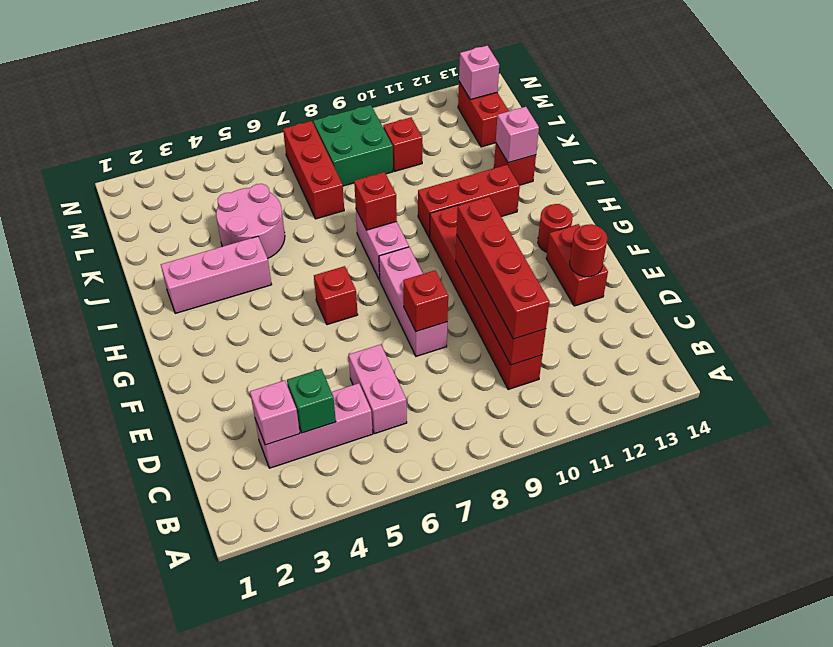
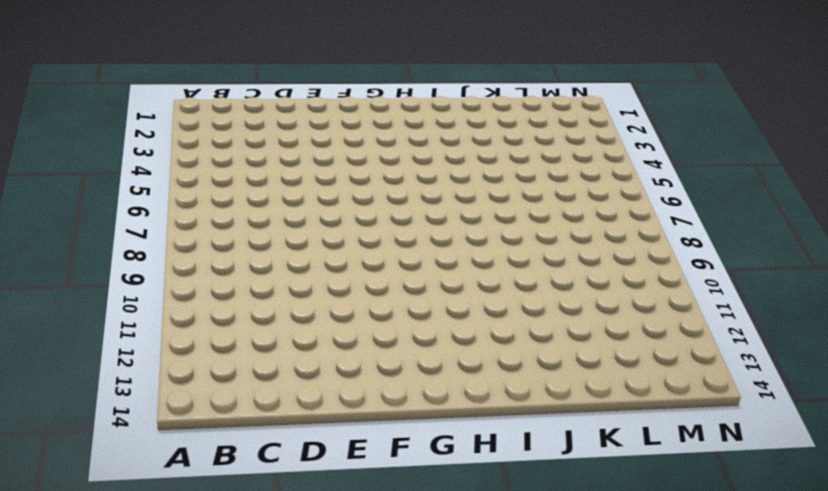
none -> pink brick C3:C5 level 1
none -> pink brick C6:D6 level 1
none -> red brick C10:H10 level 1

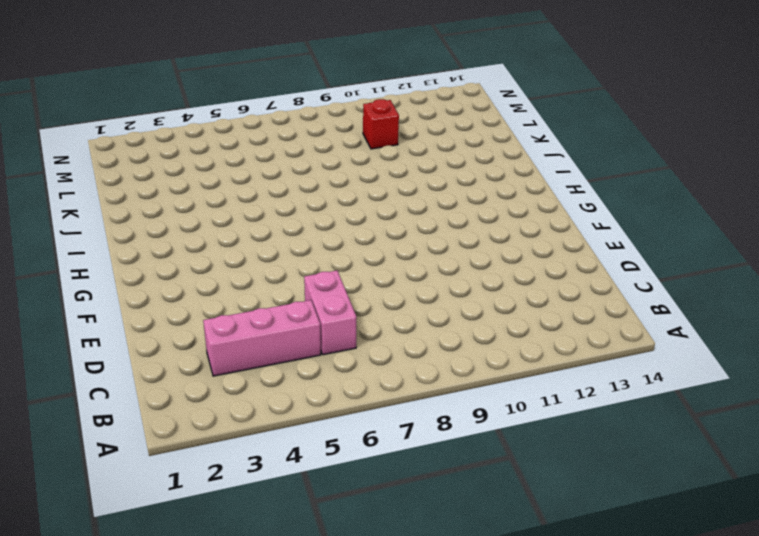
none -> red brick C10:H10 level 1
none -> pink brick E8:G8 level 1
none -> red brick E13:F13 level 1

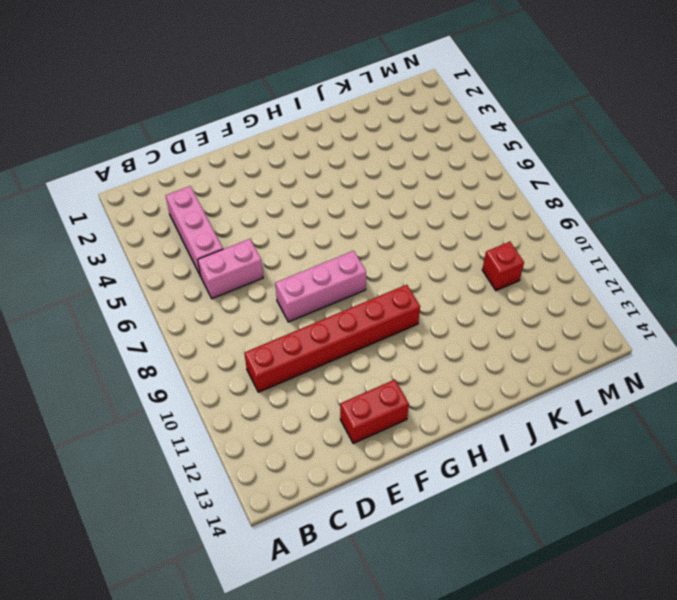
none -> red brick G6 level 1
none -> red round brick G13 level 1
none -> pink brick H8:I8 level 1

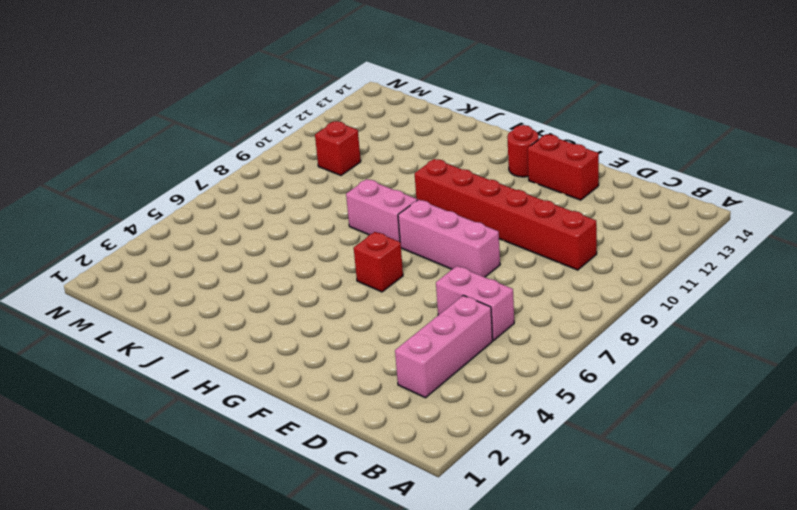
none -> pink brick I2:I4 level 1
none -> red brick I10:I12 level 1
none -> pink round brick J4:K5 level 1

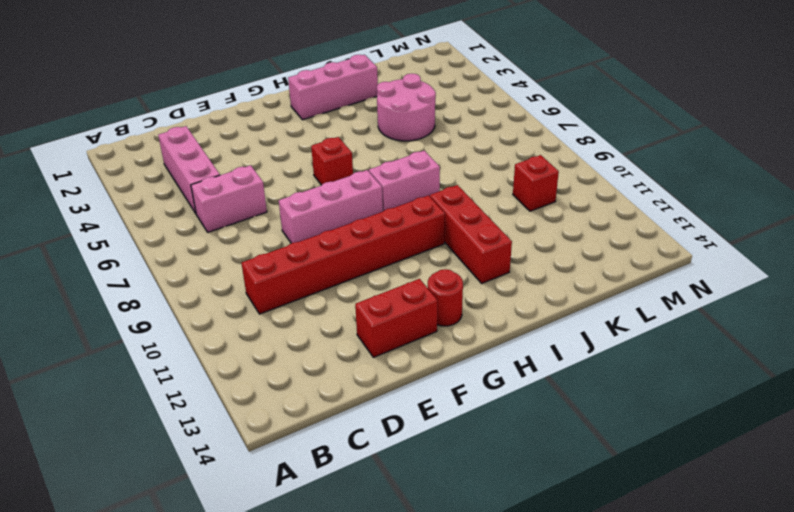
pink brick H2:J2 level 1 -> pink brick I2:I4 level 1
none -> red brick J13 level 1
none -> red brick K7:M7 level 1
none -> green brick L8:M9 level 1

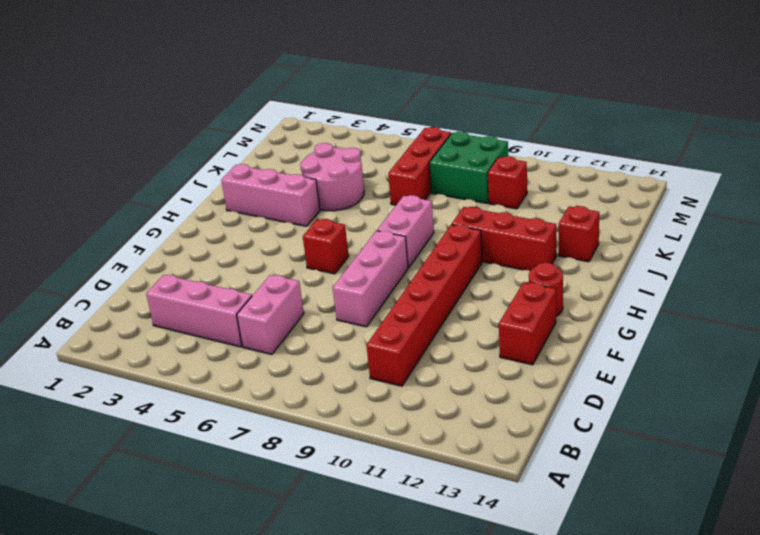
none -> red brick L13:M13 level 1
none -> pink brick C3 level 2
none -> green brick C4 level 2

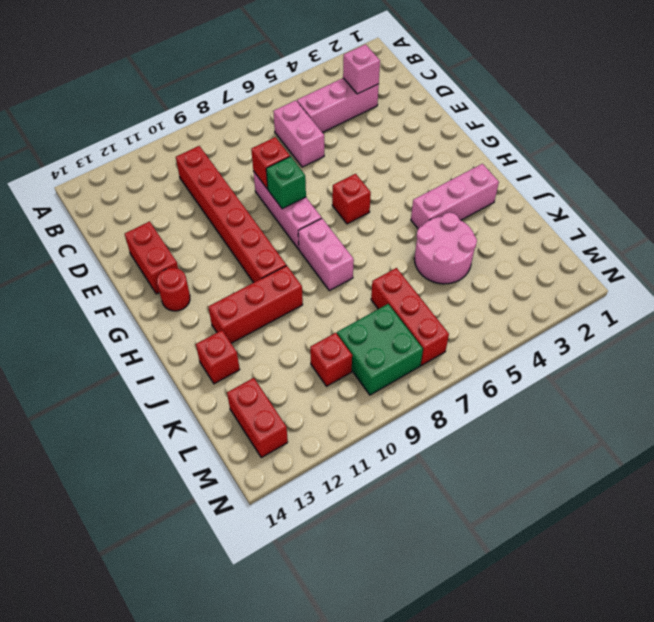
green brick F8 level 2 -> green brick C4 level 2
none -> red brick C10:F10 level 2
none -> red round brick E13 level 2
none -> red brick I8 level 2

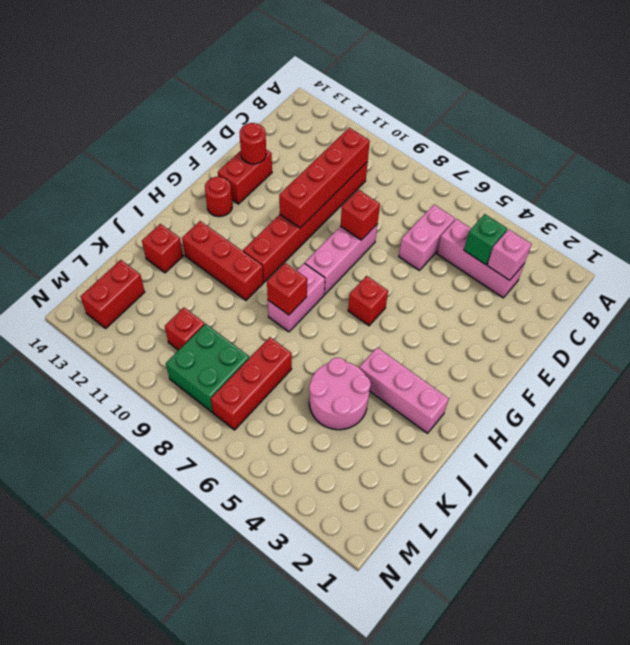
none -> pink brick J13 level 2
none -> pink brick M13 level 2
none -> red brick C10:F10 level 3

